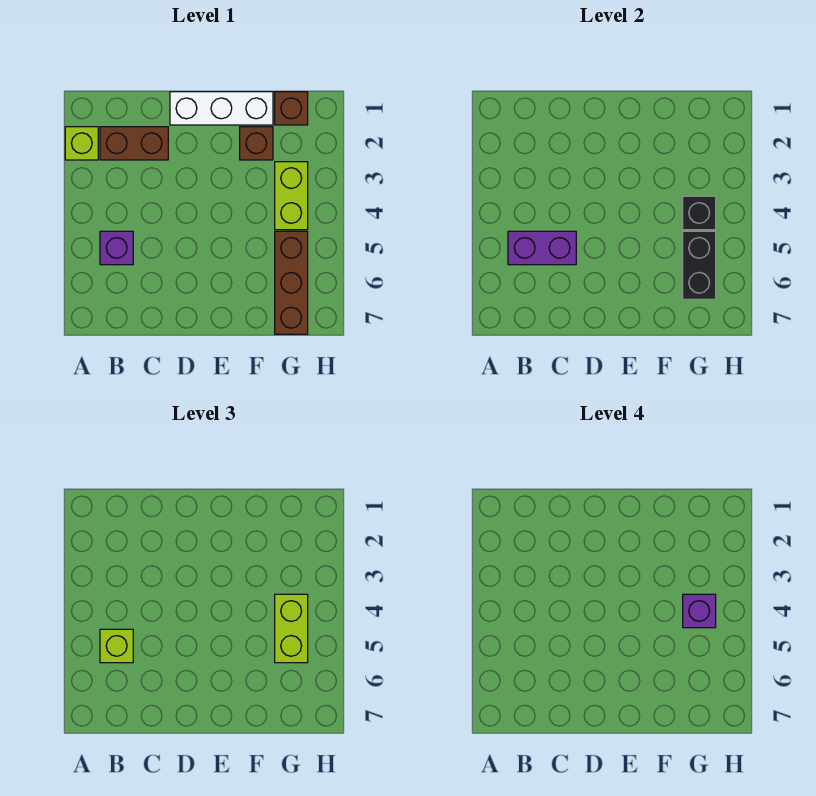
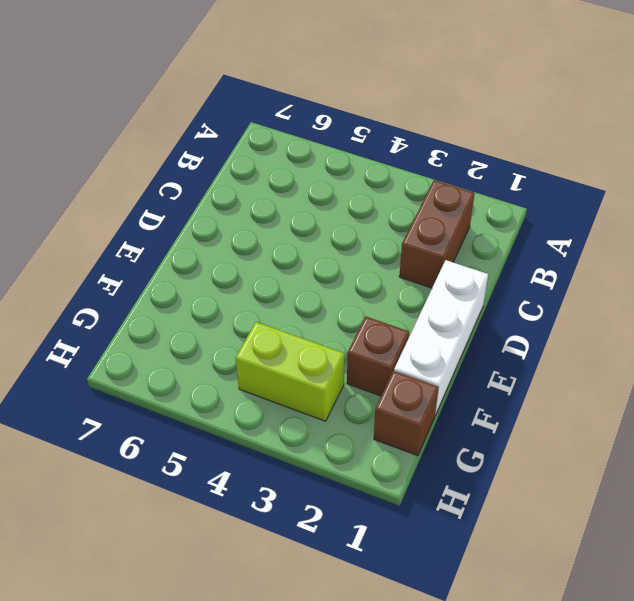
none -> lime brick A2 level 1
none -> purple brick B5 level 1
none -> brown brick G5:G7 level 1

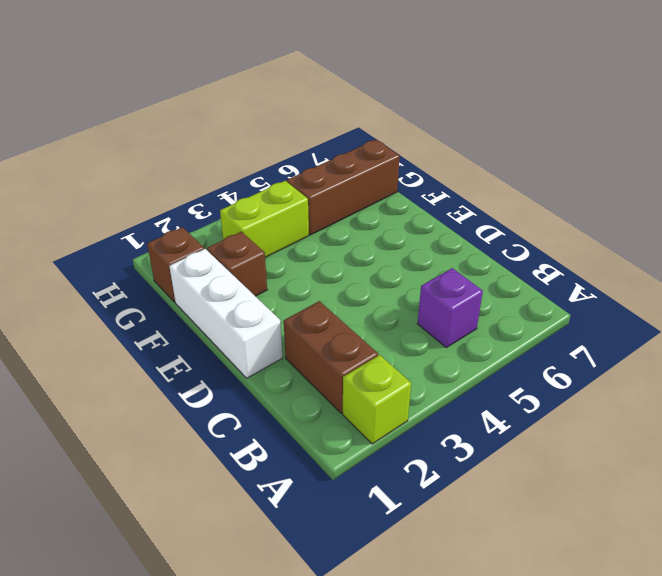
none -> purple brick B5:C5 level 2
none -> black brick G4 level 2
none -> black brick G5:G6 level 2

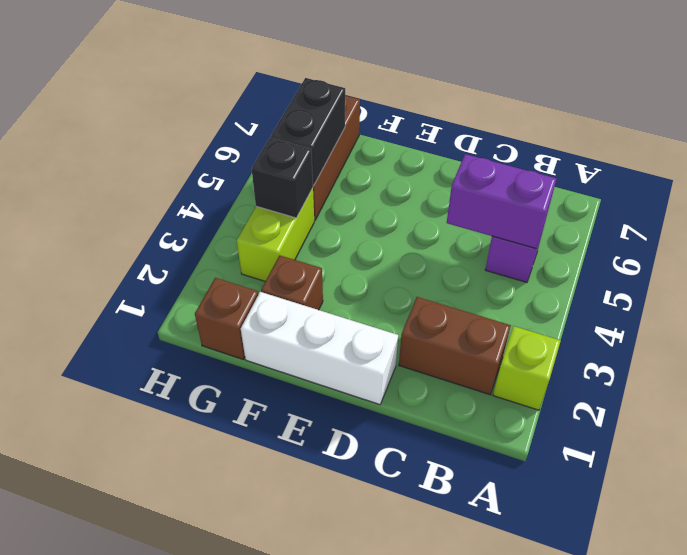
none -> lime brick B5 level 3
none -> lime brick G4:G5 level 3
none -> purple brick G4 level 4

